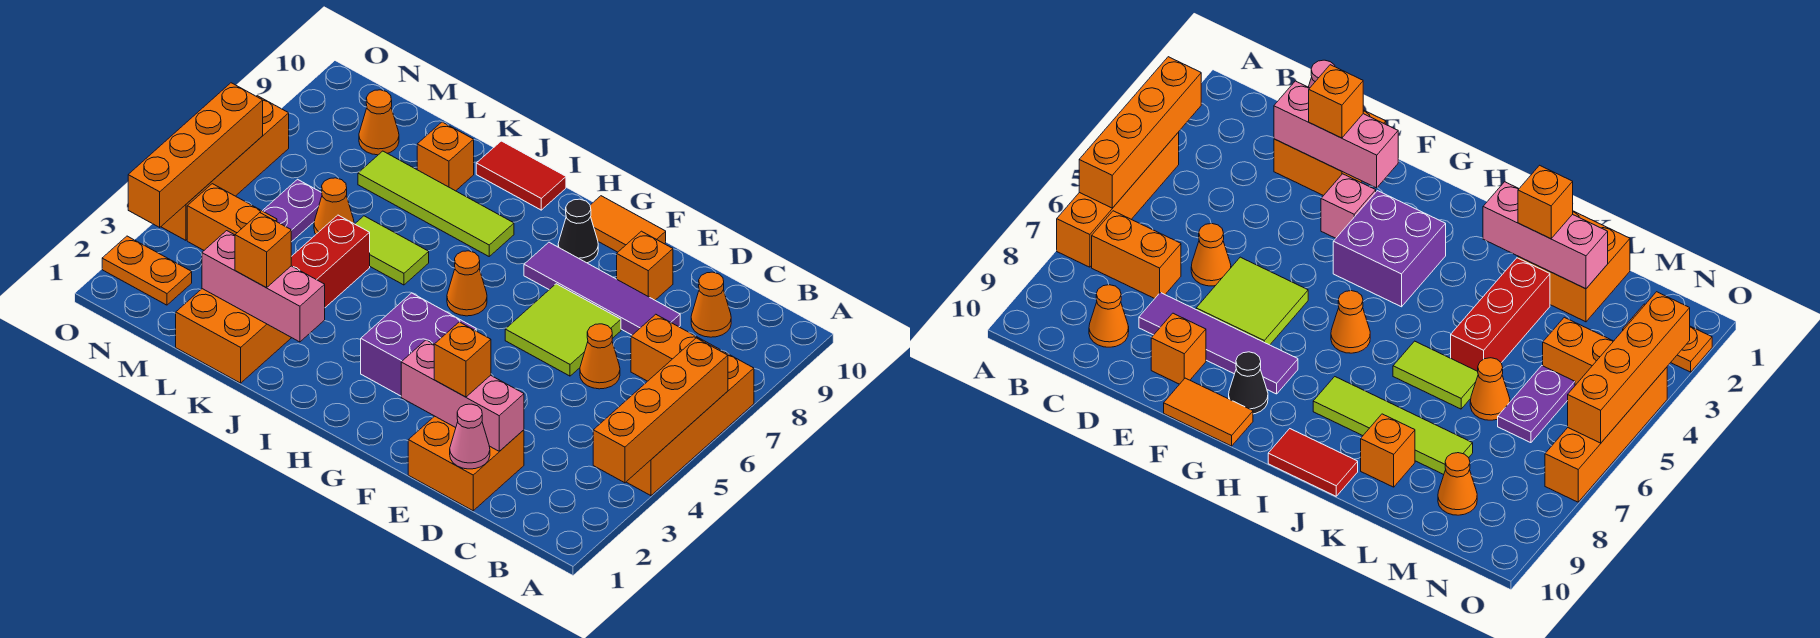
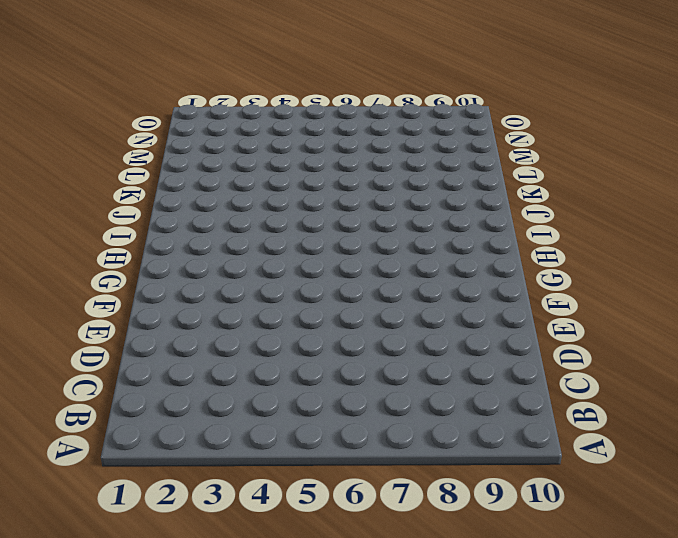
none -> orange brick A4:A7 level 1
none -> orange brick B7:C7 level 1
none -> orange cone C9 level 1
none -> orange brick D1:E2 level 1

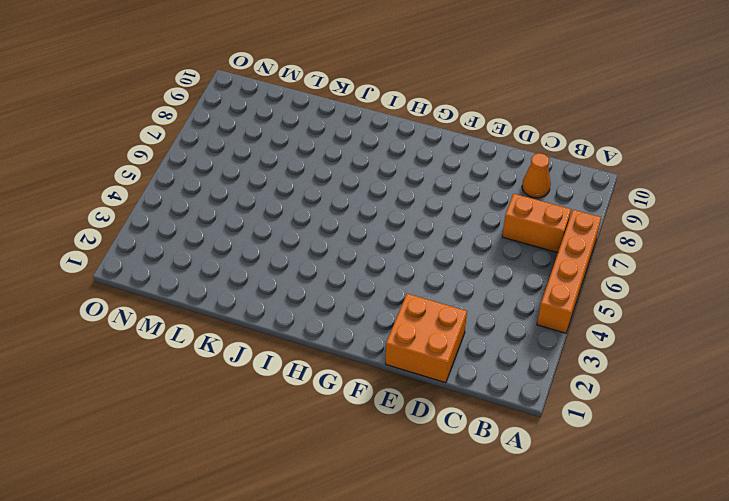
none -> orange cone D6 level 1
none -> purple tile D8:G8 level 1
none -> lime tile E6:F7 level 1
none -> orange brick E9 level 1

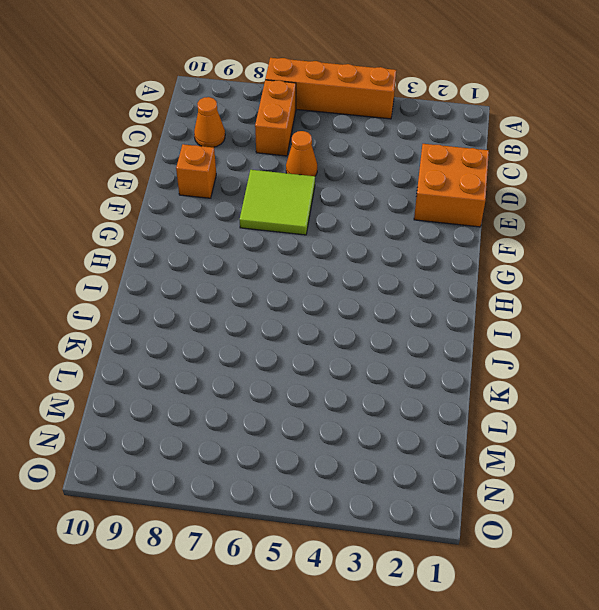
none -> purple tile D8:G8 level 1
none -> pink brick F3 level 1
none -> orange tile F10:G10 level 1
none -> purple brick G3:H4 level 1

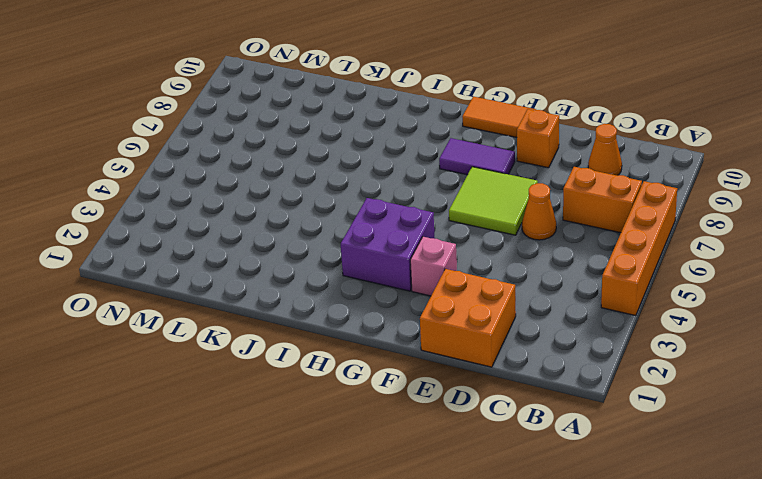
purple tile F8:G8 level 1 -> purple tile D8:G8 level 1
none -> black cone G9 level 1
none -> orange cone H6 level 1
none -> lime tile I8:L8 level 1
none -> red tile I10:J10 level 1

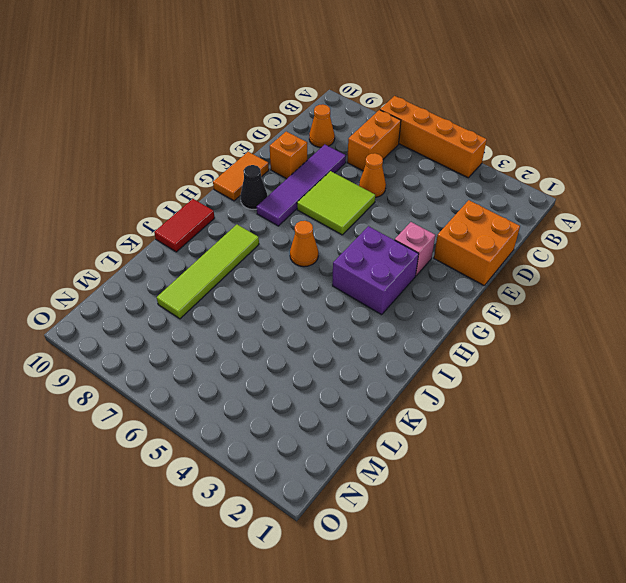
none -> lime tile J6:K6 level 1
none -> orange brick K1:L2 level 1
none -> red brick K3:K5 level 1
none -> orange brick K9 level 1

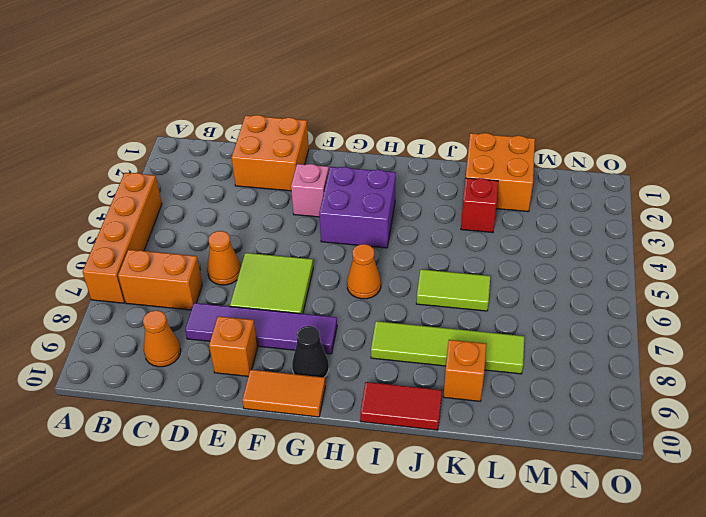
red brick K3 level 1 -> red brick K3:K5 level 1
none -> orange cone L6 level 1
none -> orange brick M4:N4 level 1
none -> purple plate M5:M6 level 1
none -> orange cone M9 level 1

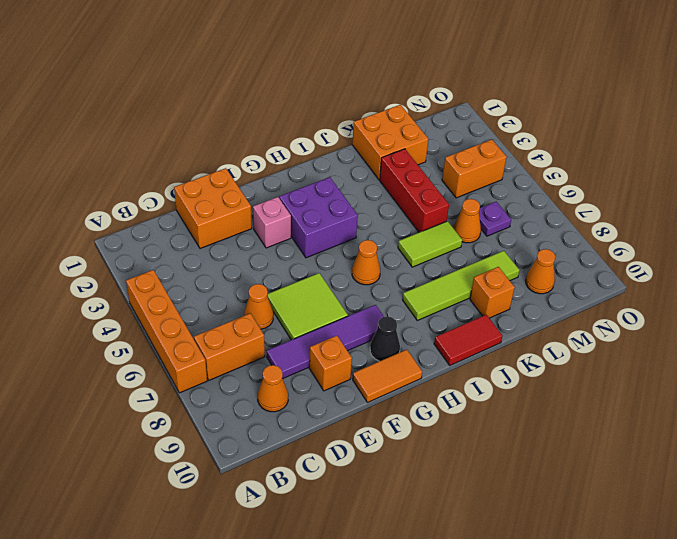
purple plate M6 level 1 -> purple plate M5:M6 level 1
none -> orange plate N2:O2 level 1
none -> orange brick O4:O7 level 1
none -> orange brick A3:A6 level 2
none -> pink cone D1 level 2

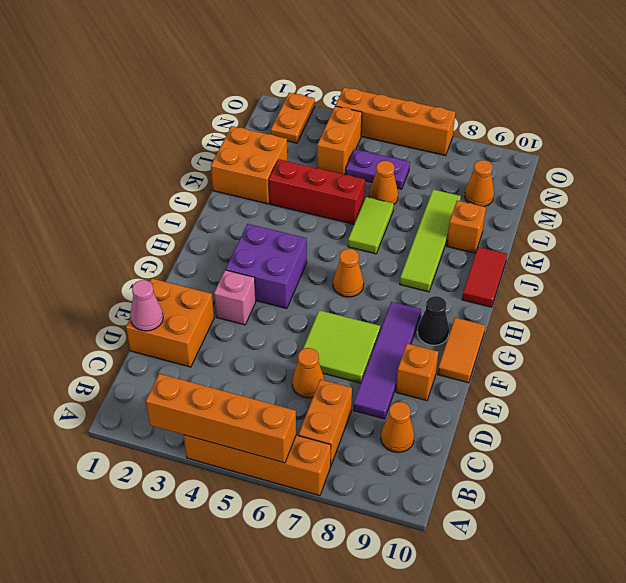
none -> pink brick D2:F2 level 2
none -> pink brick J2:L2 level 2
none -> orange brick O3:O6 level 2
none -> orange brick E2 level 3

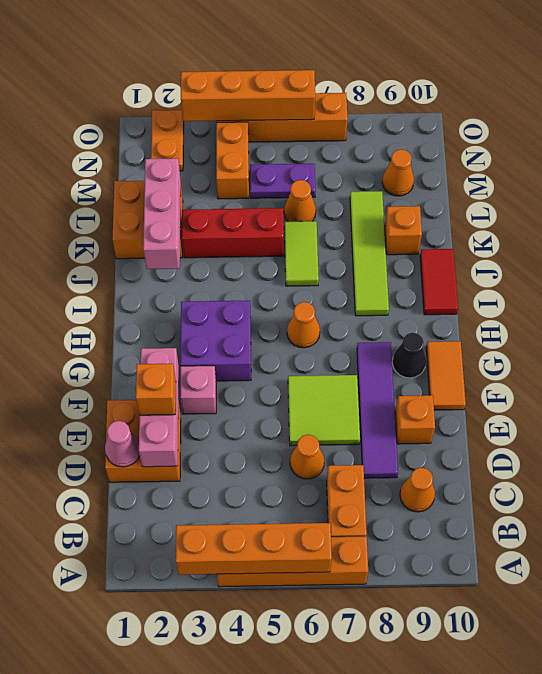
none -> orange brick K2 level 3

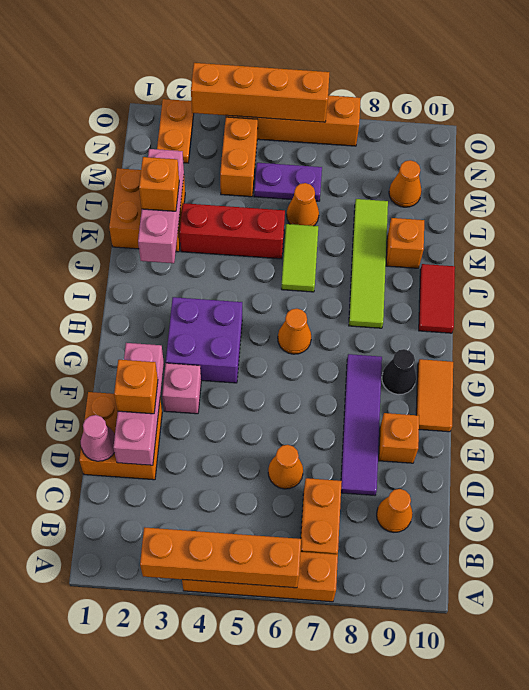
none -> lime tile E6:F7 level 1

